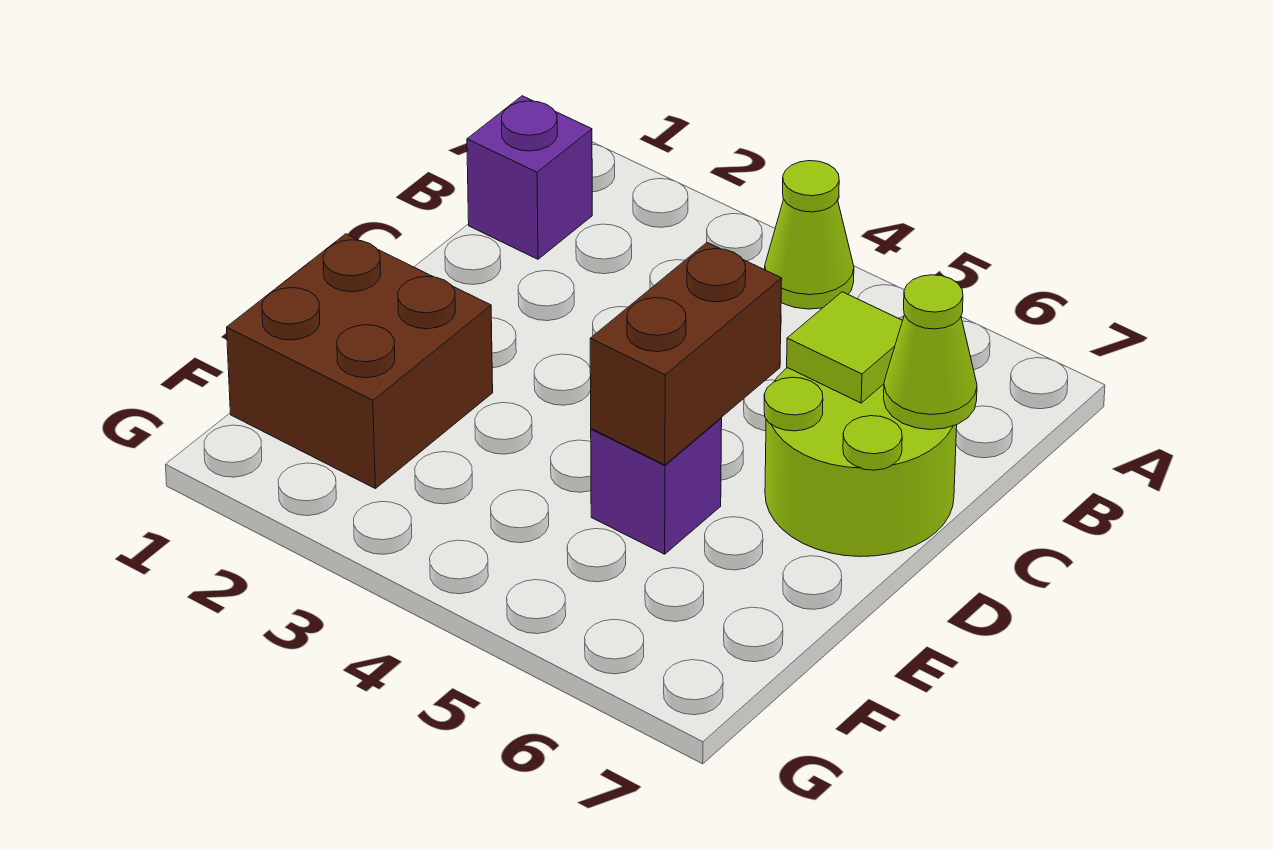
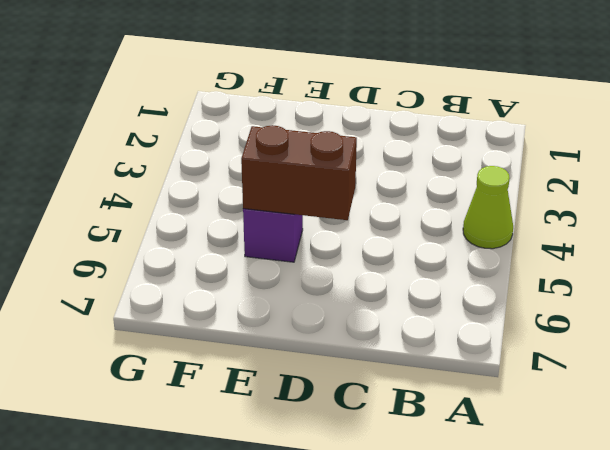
none -> purple brick B1 level 1
none -> lime round brick C6:D7 level 1

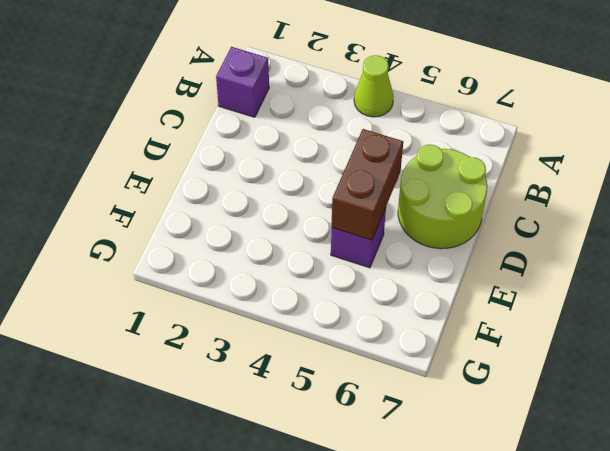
none -> brown brick E1:F2 level 1
none -> lime tile C6 level 2

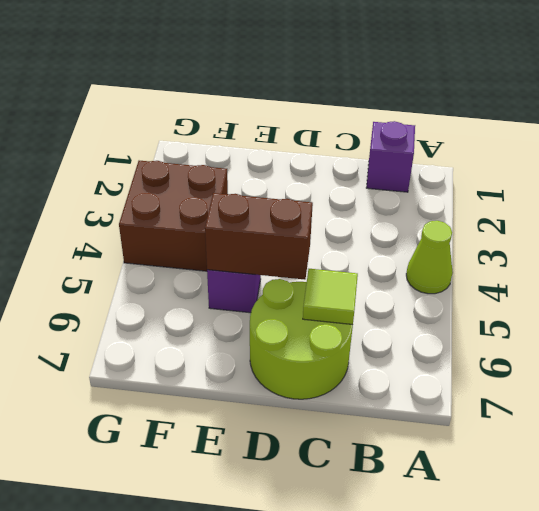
brown brick F3:G4 level 1 -> brown brick E1:F2 level 1
none -> lime cone C7 level 2

